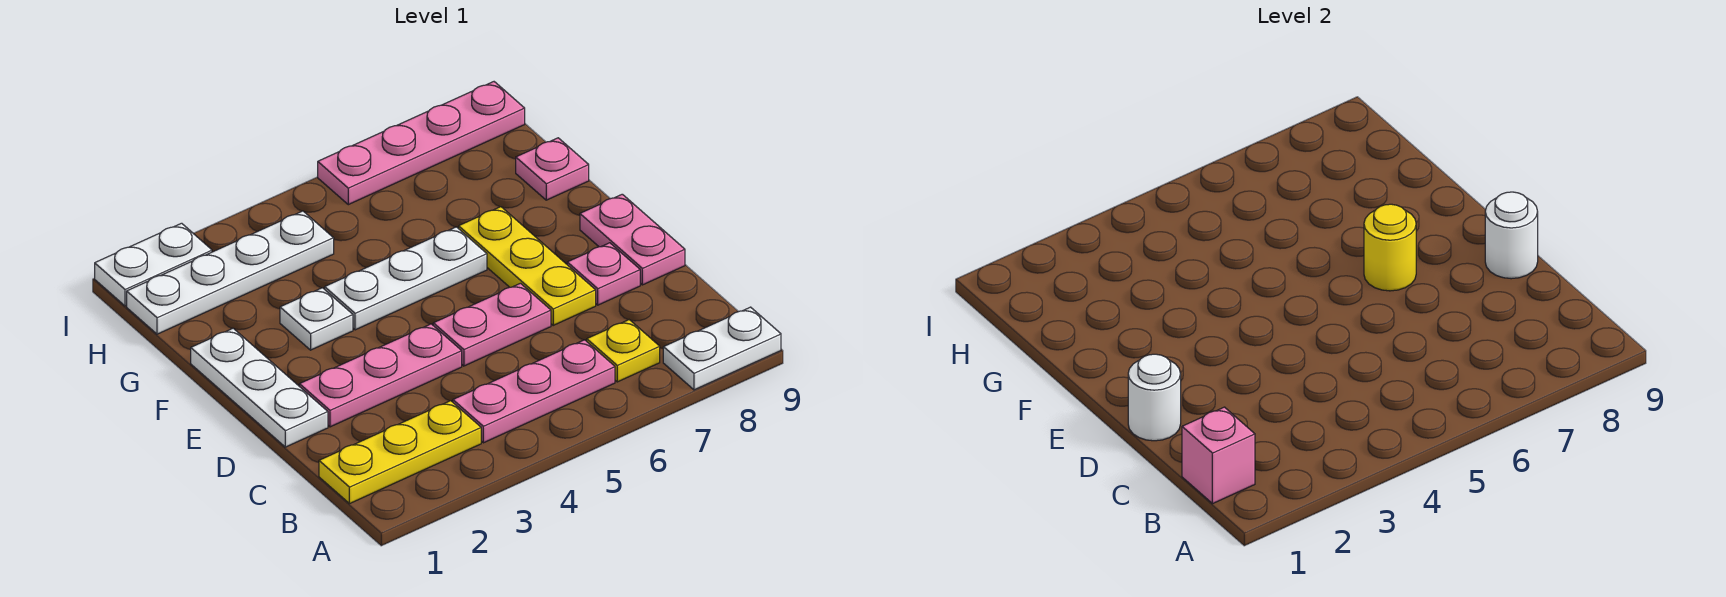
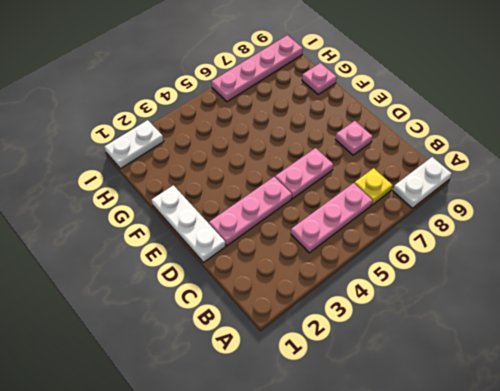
none -> yellow plate B1:B3 level 1
none -> yellow plate D7:F7 level 1
none -> pink plate D9:E9 level 1

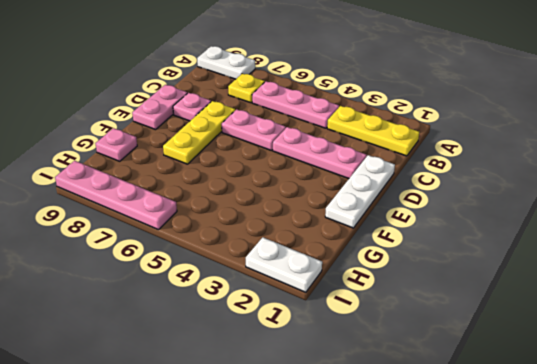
none -> white plate F3 level 1
none -> white plate F4:F6 level 1
none -> white plate H1:H4 level 1

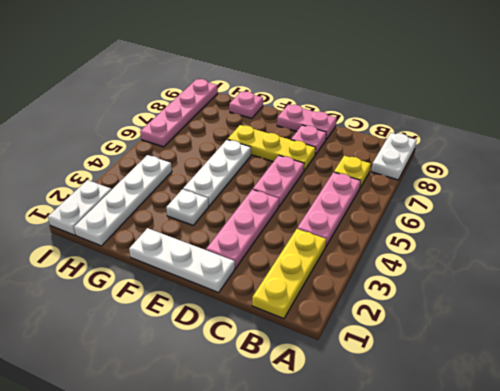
none -> pink brick B1 level 2
none -> white round brick D1 level 2
none -> white round brick D9 level 2

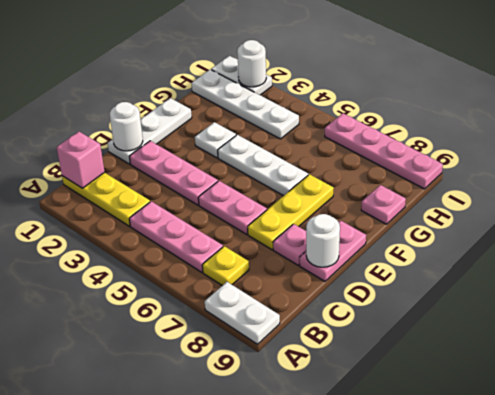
white round brick I2 level 2 -> none
none -> yellow round brick E7 level 2

